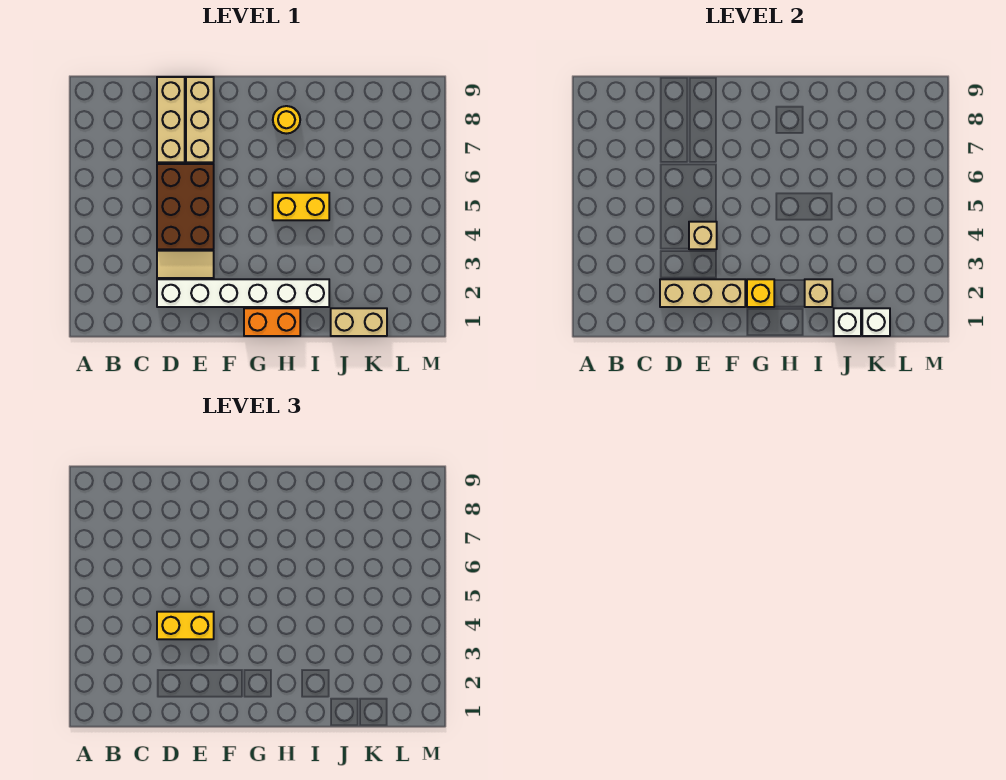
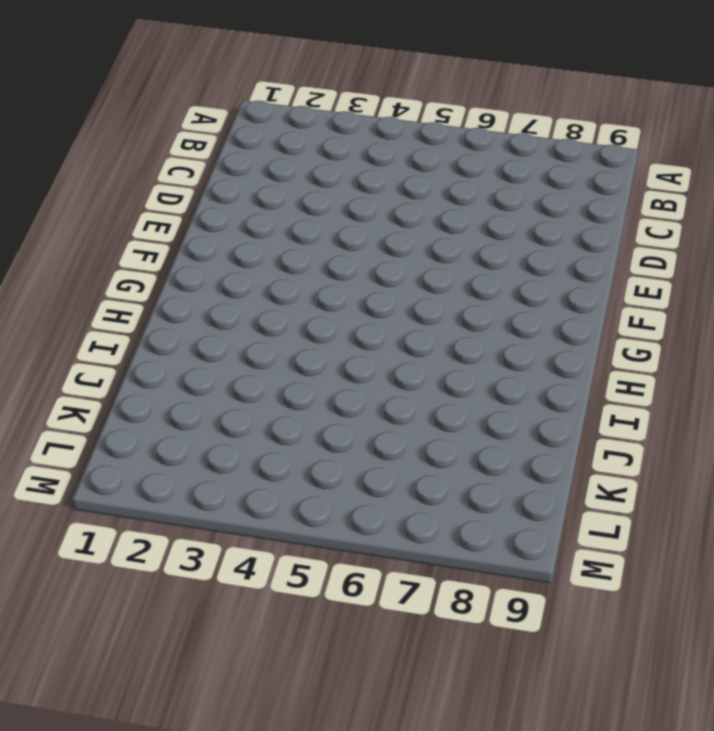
none -> white brick D2:I2 level 1
none -> tan tile D3:E3 level 1
none -> brown brick D4:E6 level 1

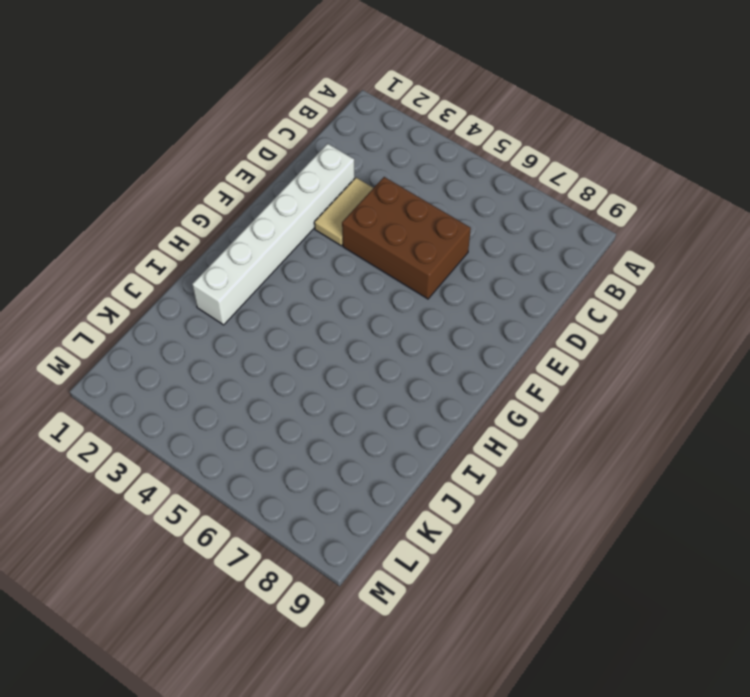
none -> tan brick D7:D9 level 1
none -> tan brick E7:E9 level 1
none -> orange brick G1:H1 level 1

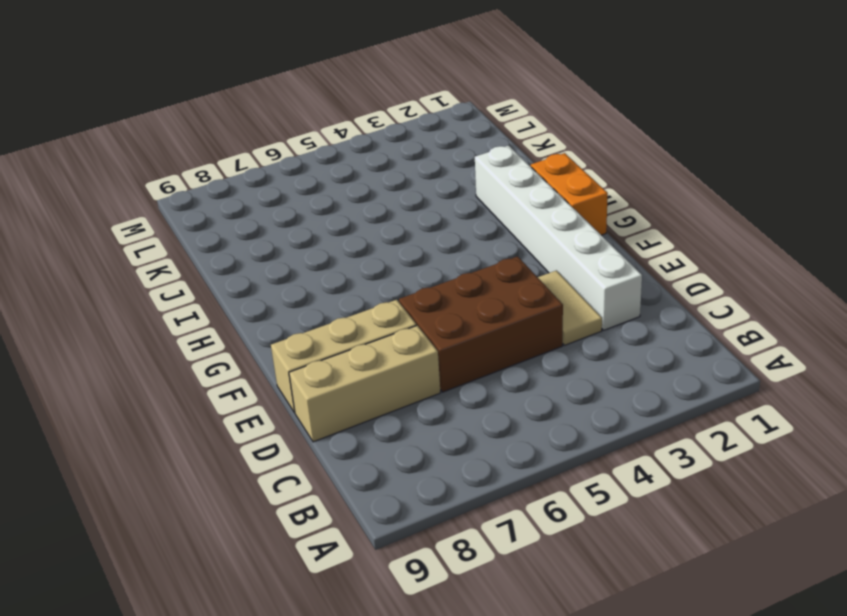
none -> yellow brick H5:I5 level 1
none -> yellow round brick H8 level 1
none -> tan brick J1:K1 level 1

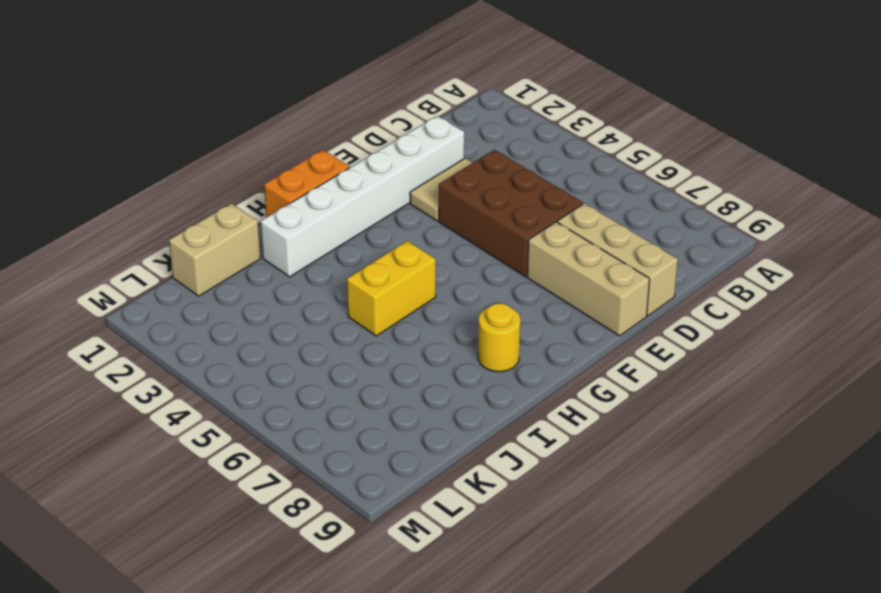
none -> tan brick D2:F2 level 2
none -> tan brick E4 level 2
none -> yellow brick G2 level 2

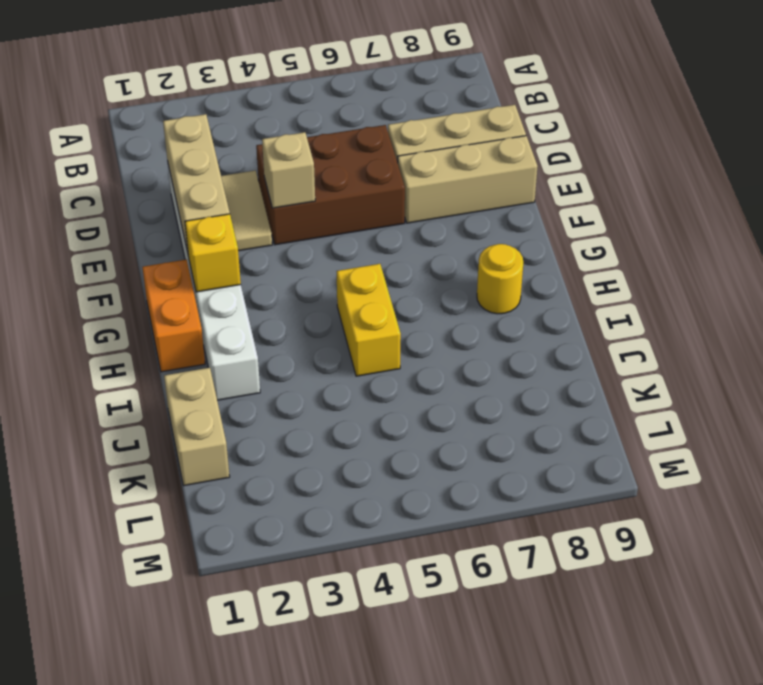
none -> tan brick I2 level 2
none -> white brick J1 level 2
none -> white brick K1 level 2

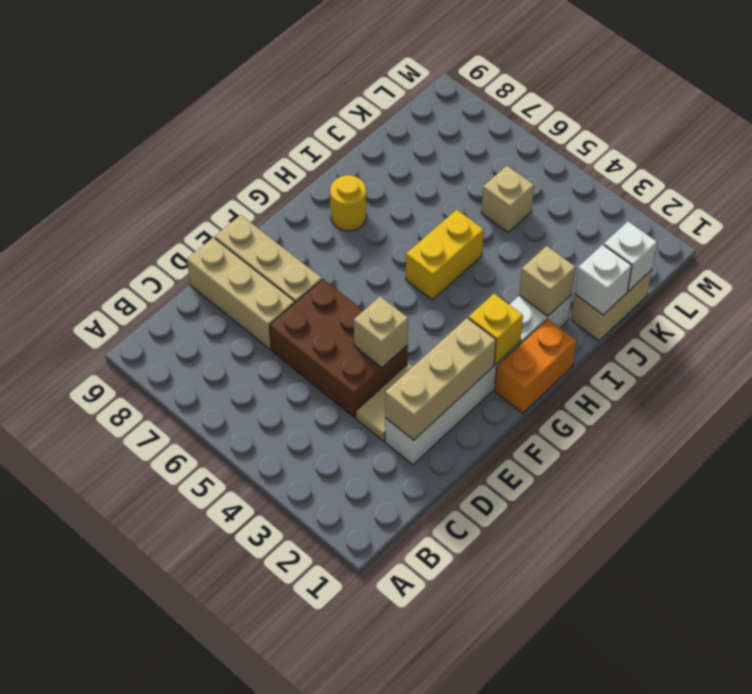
tan brick K5 level 1 -> none
none -> yellow brick D4:E4 level 3

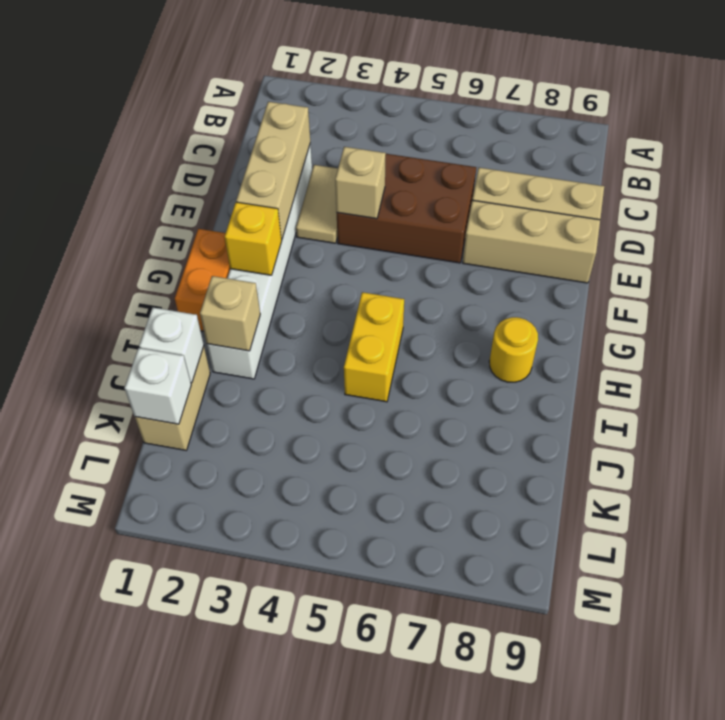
none -> yellow brick D4:E4 level 3

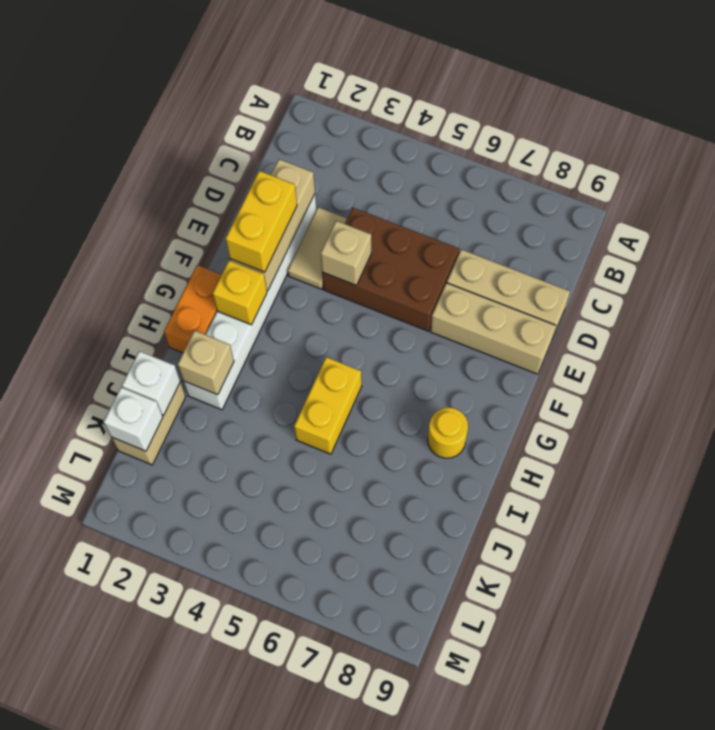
yellow brick E2:F2 level 3 -> yellow brick D4:E4 level 3

